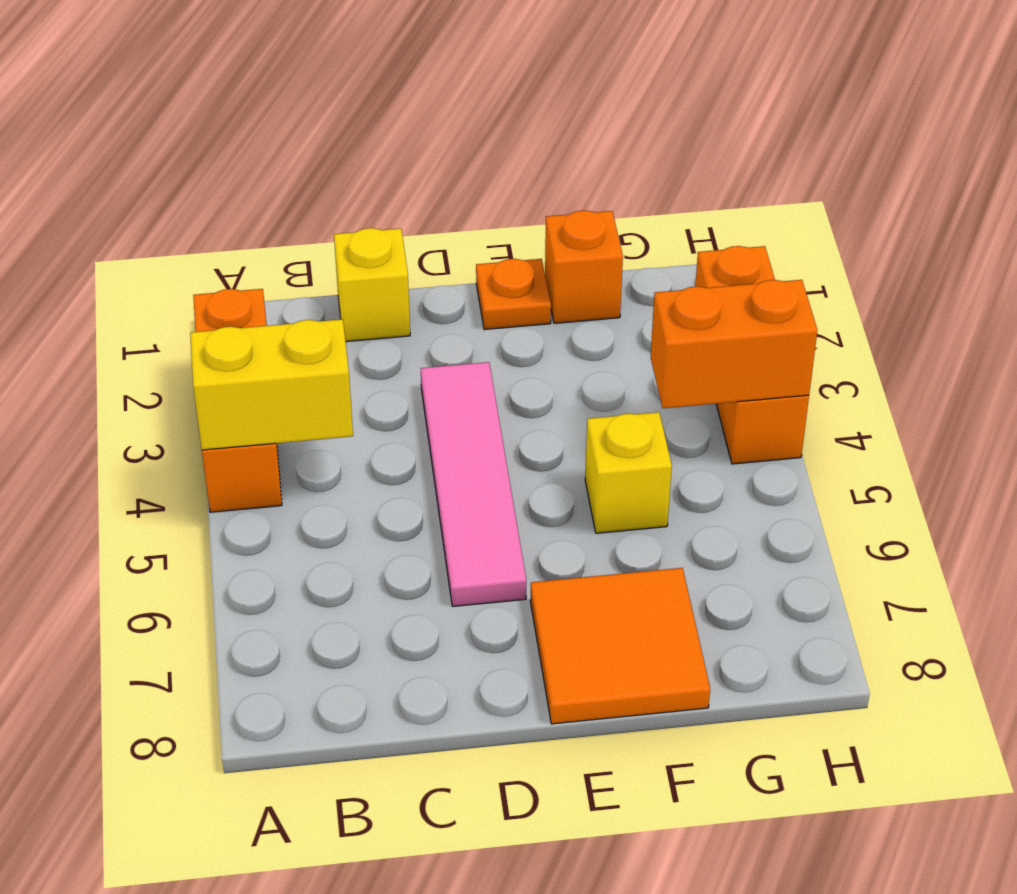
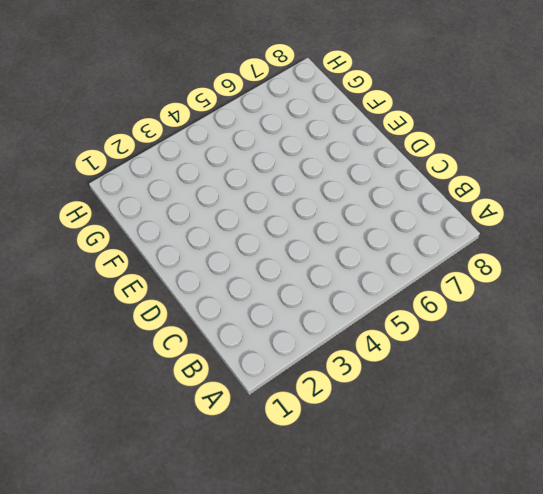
none -> orange brick A2:A4 level 1
none -> yellow brick C1 level 1

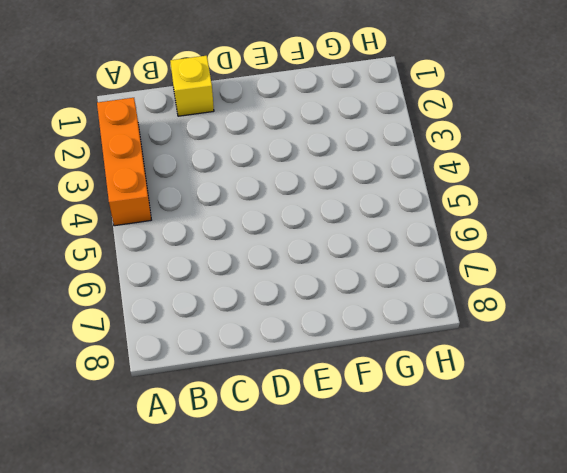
none -> pink tile D3:D6 level 1
none -> orange plate E1 level 1

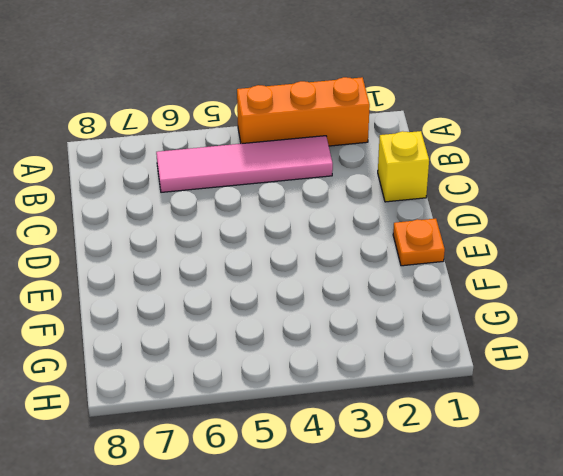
pink tile B3:B6 level 1 -> pink tile D3:D6 level 1
none -> orange tile E7:F8 level 1
none -> orange brick F1 level 1

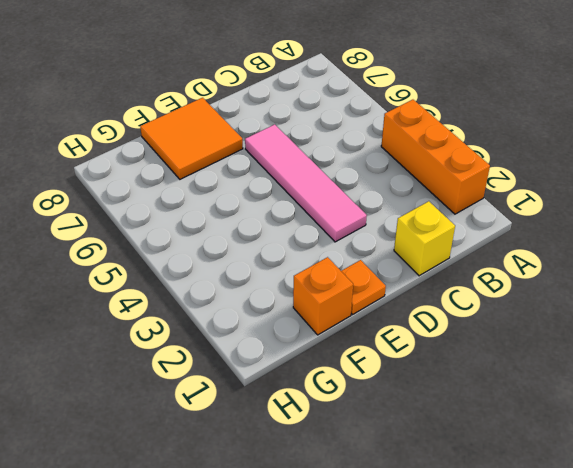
none -> yellow brick F5 level 1
none -> orange brick H2:H4 level 1

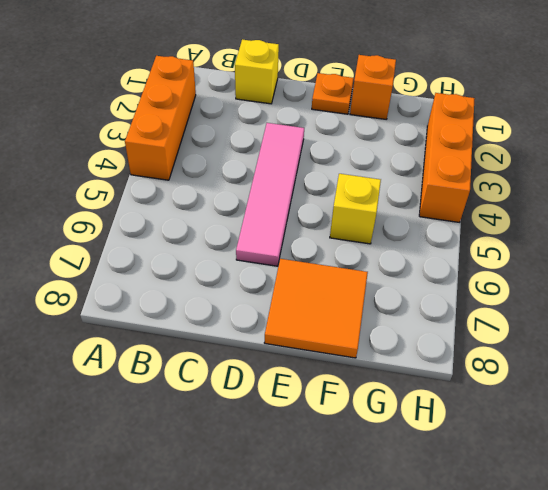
none -> yellow brick A4:B4 level 2
none -> orange brick G4:H4 level 2

